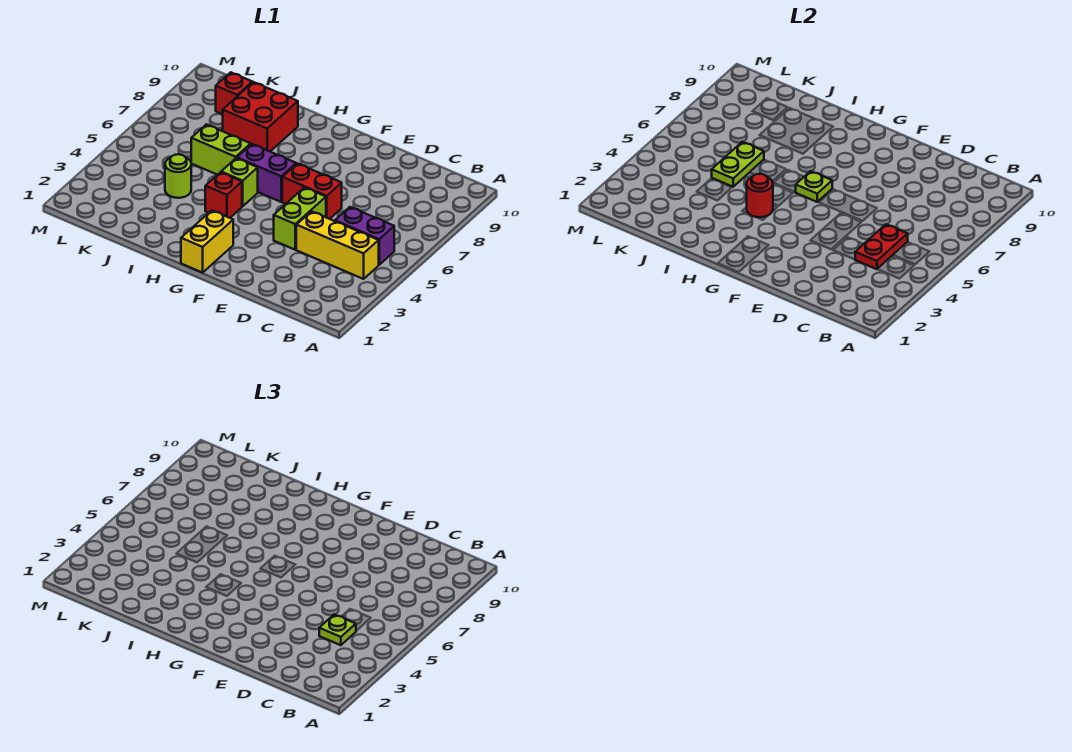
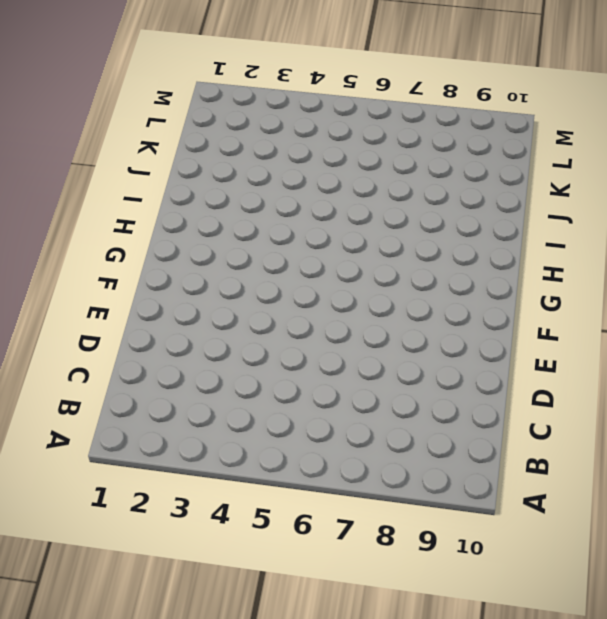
none -> yellow brick B4:D4 level 1
none -> purple brick B5:C5 level 1
none -> lime brick E4:E5 level 1

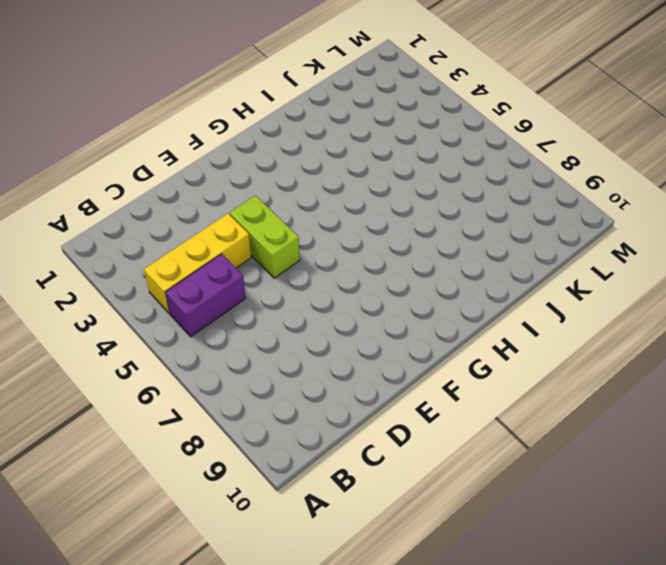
none -> red brick E6:F6 level 1
none -> yellow brick G1:G2 level 1
none -> purple brick G6:H6 level 1

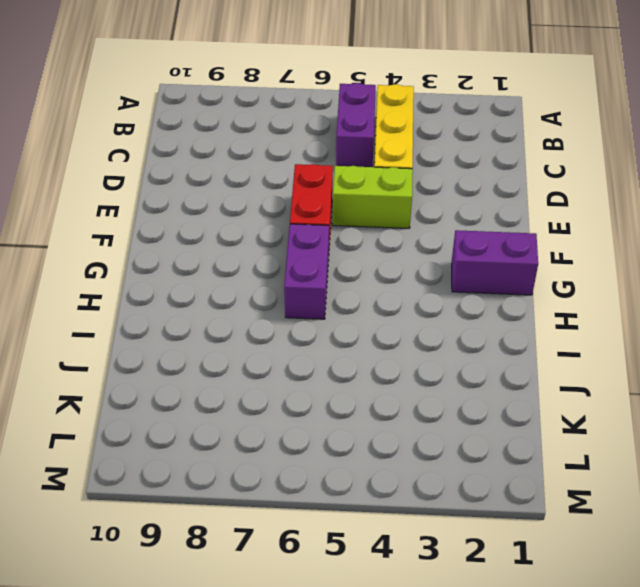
purple brick G1:G2 level 1 -> yellow brick G1:G2 level 1
none -> red brick H4 level 1
none -> lime brick H5 level 1
none -> lime brick I6:J6 level 1

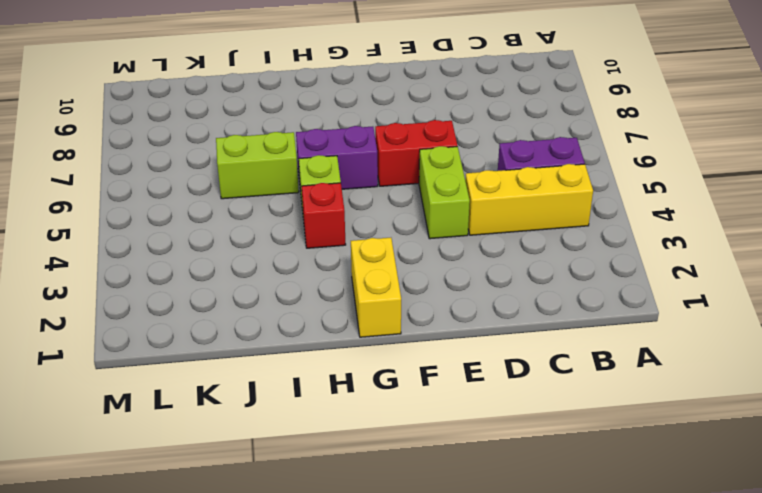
none -> red brick I8:J9 level 1
none -> lime round brick J4 level 1
none -> red brick K9 level 1

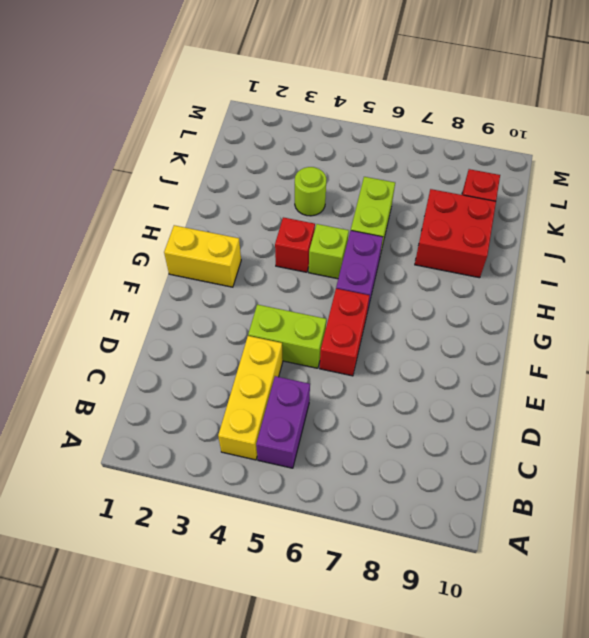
none -> red plate C4:C5 level 2
none -> lime plate G6 level 2
none -> red round brick H4 level 2

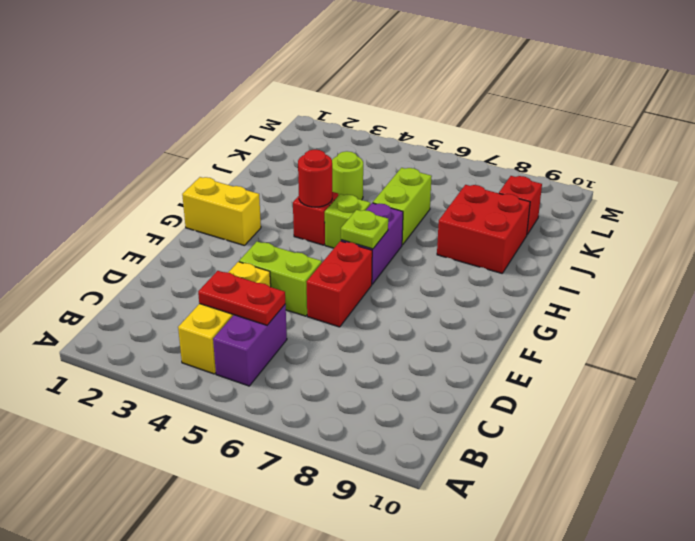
none -> lime plate J5:J6 level 2
none -> lime plate C4 level 3

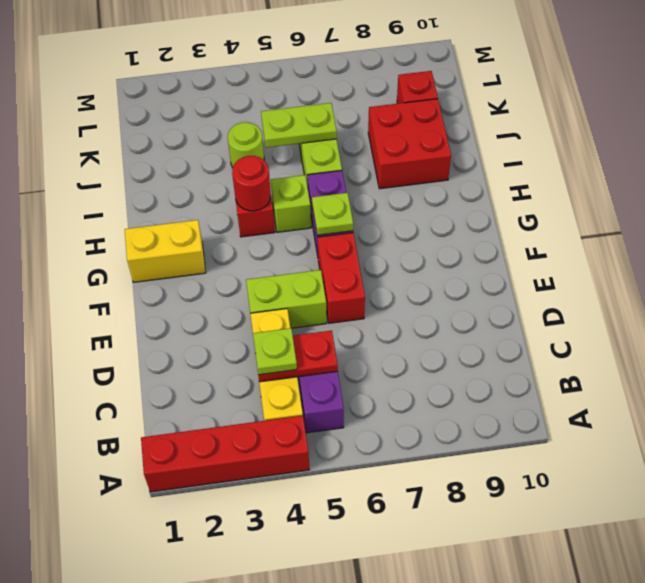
red brick A1:A4 level 1 -> none

